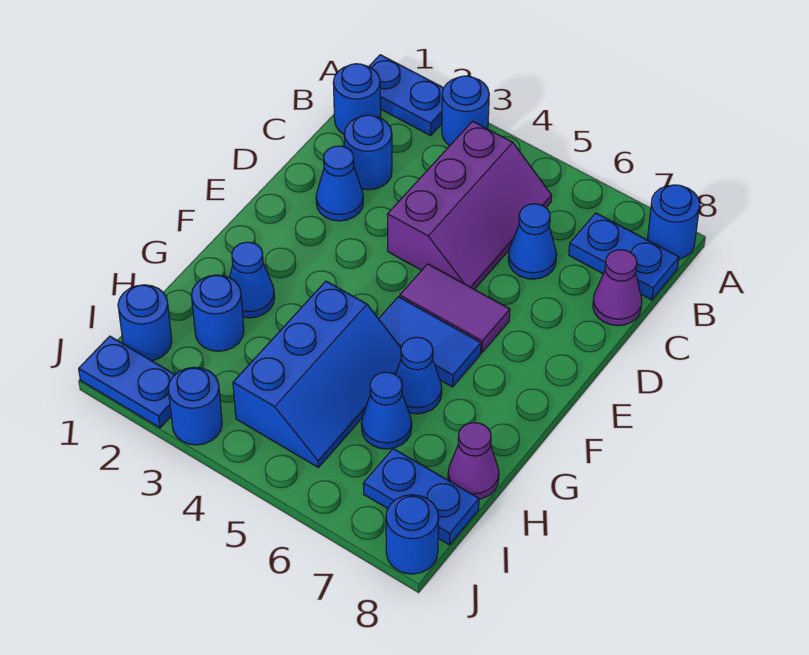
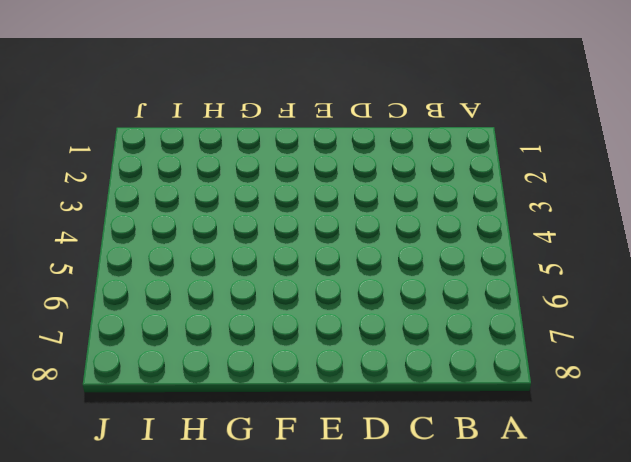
none -> blue plate A1:A2 level 1
none -> blue round brick A3 level 1
none -> blue round brick A8 level 1

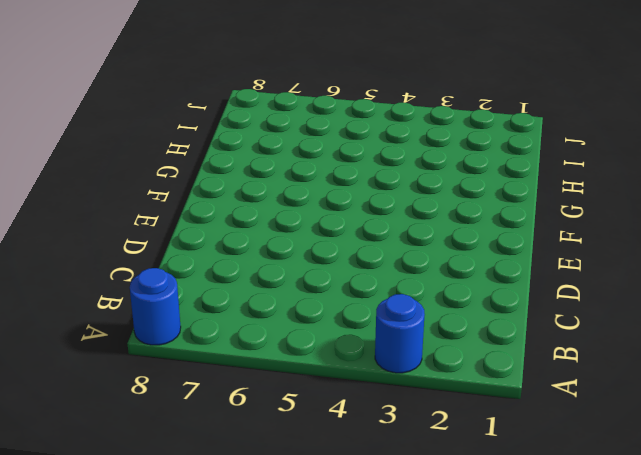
none -> blue plate A1:A2 level 1
none -> blue round brick B1 level 1
none -> purple slope B4:D5 level 1 top 4

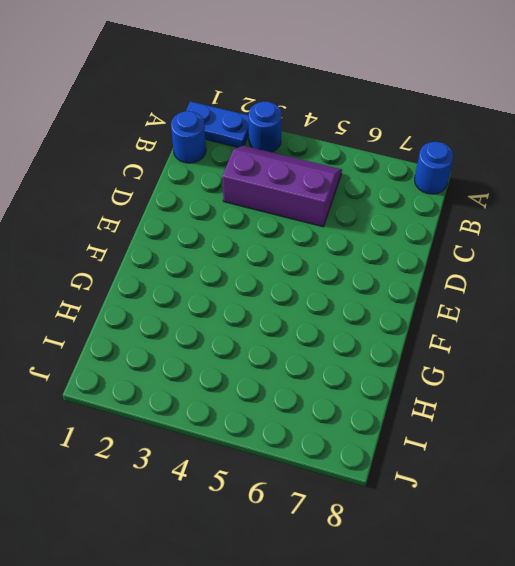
purple slope B3:C5 level 1 top C -> purple slope B4:D5 level 1 top 4
none -> blue plate B7:B8 level 1
none -> blue round brick C2 level 1
none -> blue cone C6 level 1

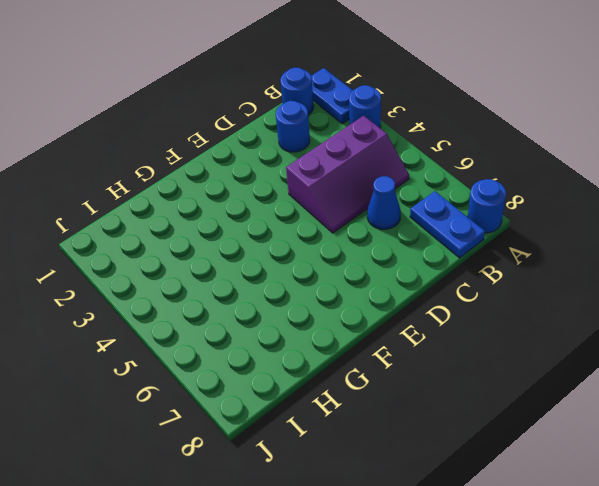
none -> purple cone C8 level 1
none -> blue cone D2 level 1
none -> purple tile E5:E6 level 1

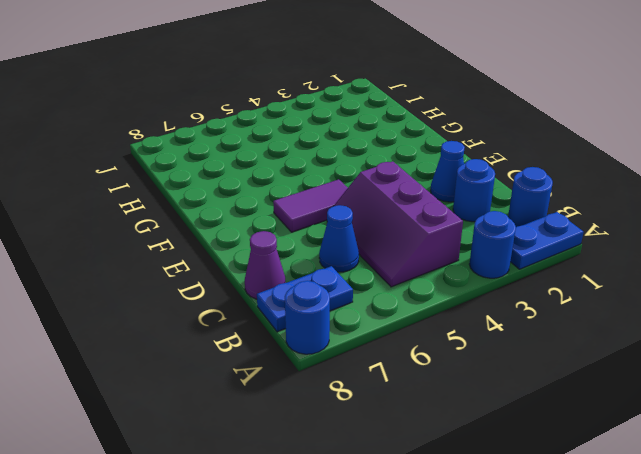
none -> blue tile F5:F6 level 1
none -> blue cone G2 level 1
none -> blue slope G4:I5 level 1 top 4

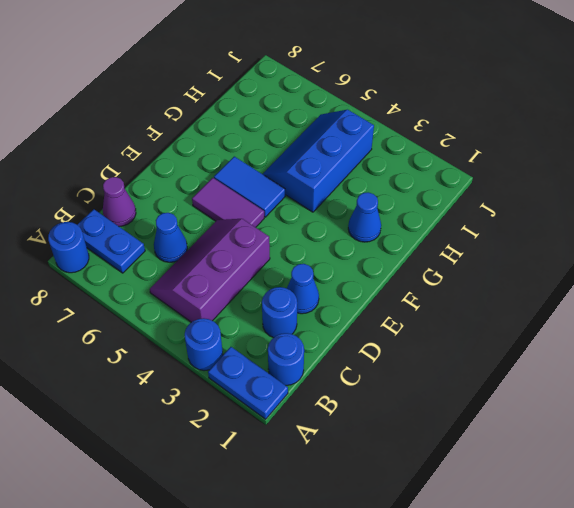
none -> blue cone G6 level 1
none -> blue round brick H2 level 1
none -> blue cone H6 level 1

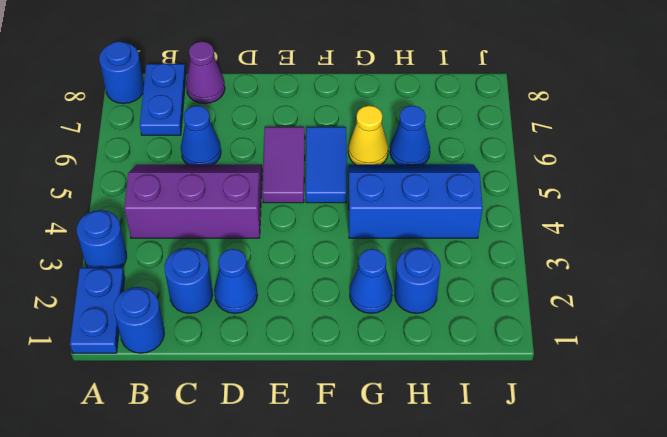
yellow cone G6 level 1 -> blue cone G6 level 1
none -> purple cone H8 level 1
none -> blue round brick I1 level 1
none -> blue plate I7:I8 level 1

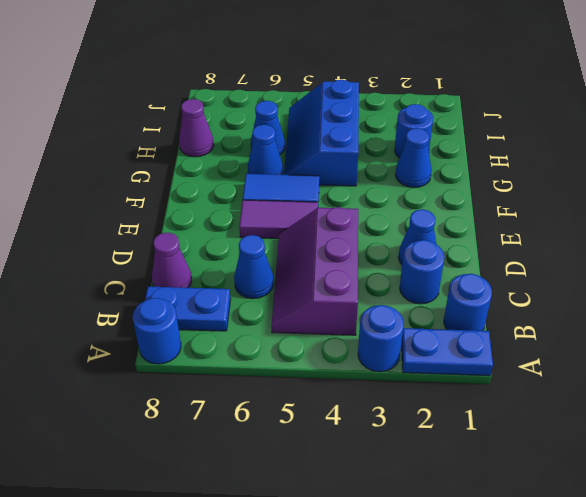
none -> blue round brick I1 level 1
none -> blue plate I7:I8 level 1
none -> blue plate J1:J2 level 1

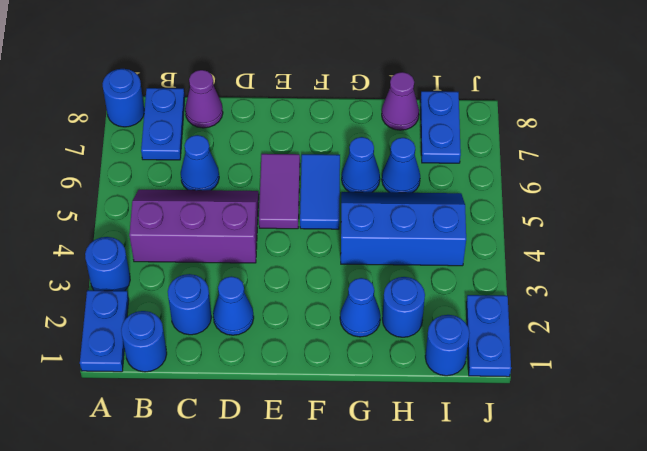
none -> blue round brick J3 level 1
none -> blue round brick J8 level 1

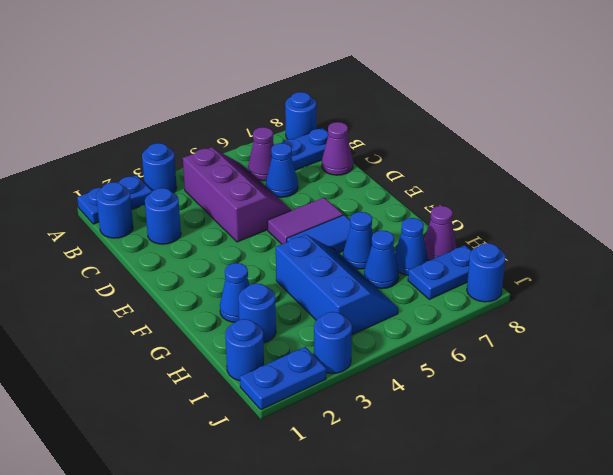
purple cone B6 level 1 -> none
blue cone H7 level 1 -> blue cone D2 level 1

